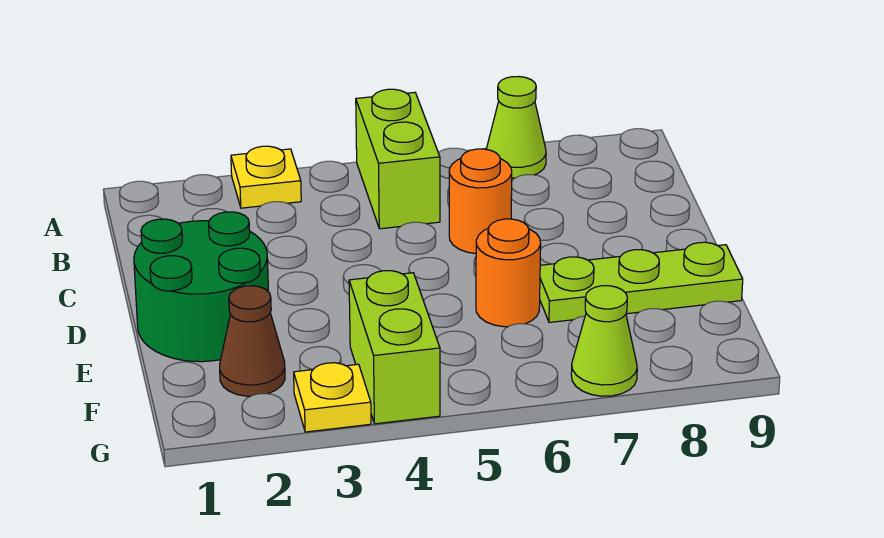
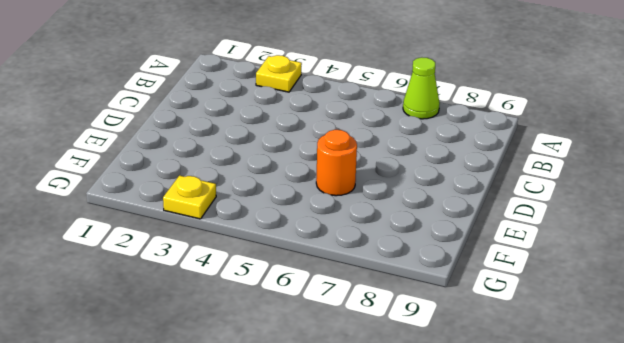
none -> lime brick A5:B5 level 1
none -> orange round brick C6 level 1

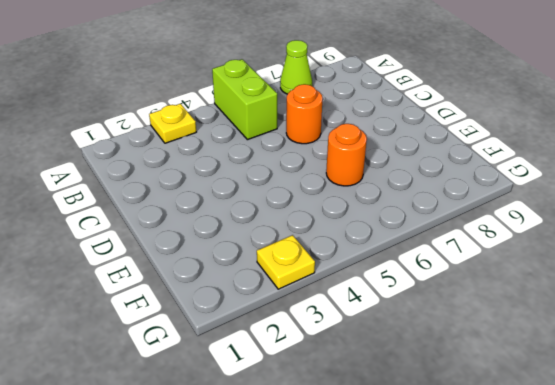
none -> green round brick D1:E2 level 1
none -> lime plate E7:E9 level 1

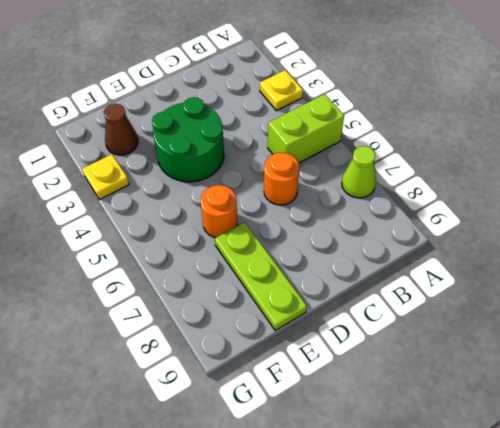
green round brick D3:E4 level 1 -> green round brick D1:E2 level 1
none -> lime brick F4:G4 level 1
none -> lime cone G7 level 1

